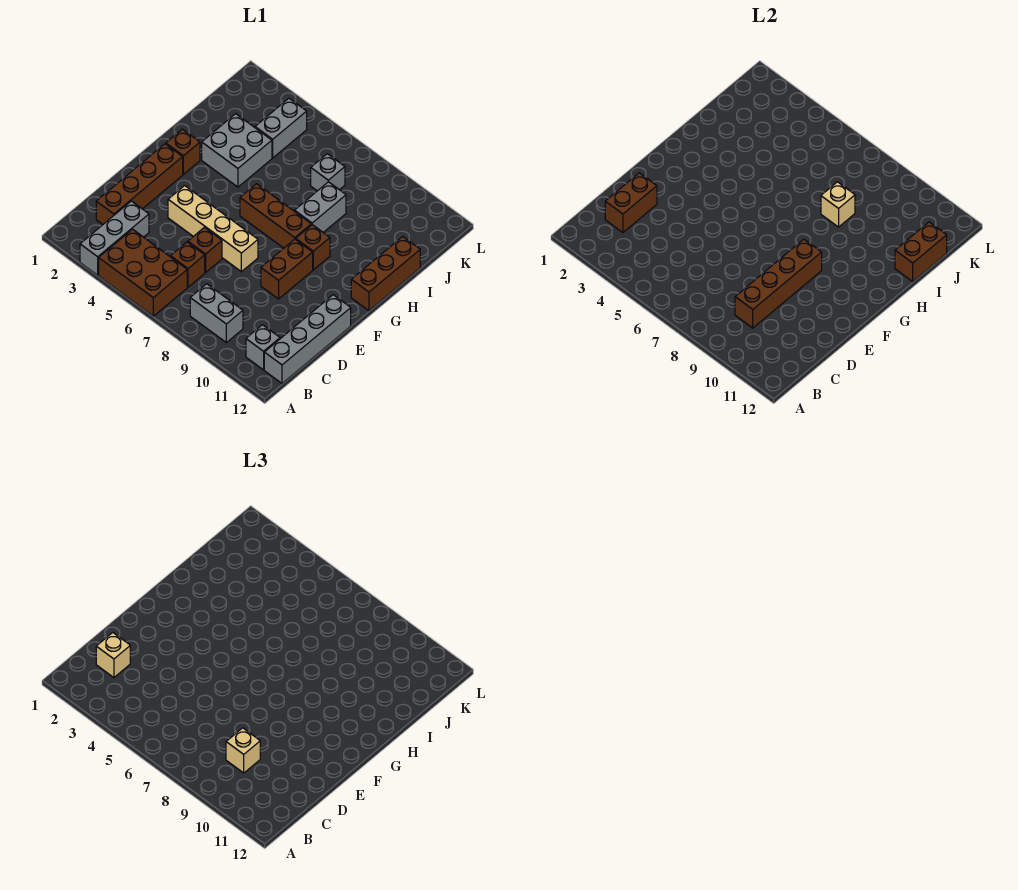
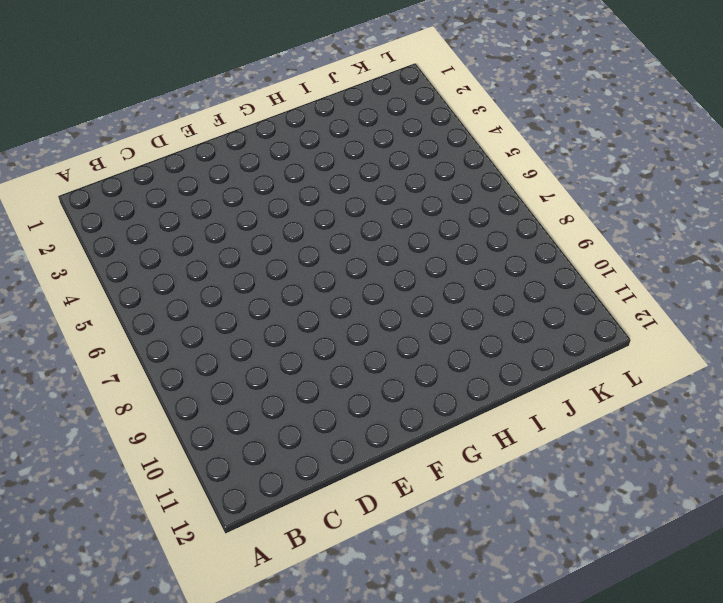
none -> grey brick A3:C3 level 1
none -> brown brick A4:B6 level 1
none -> grey brick B8:B9 level 1

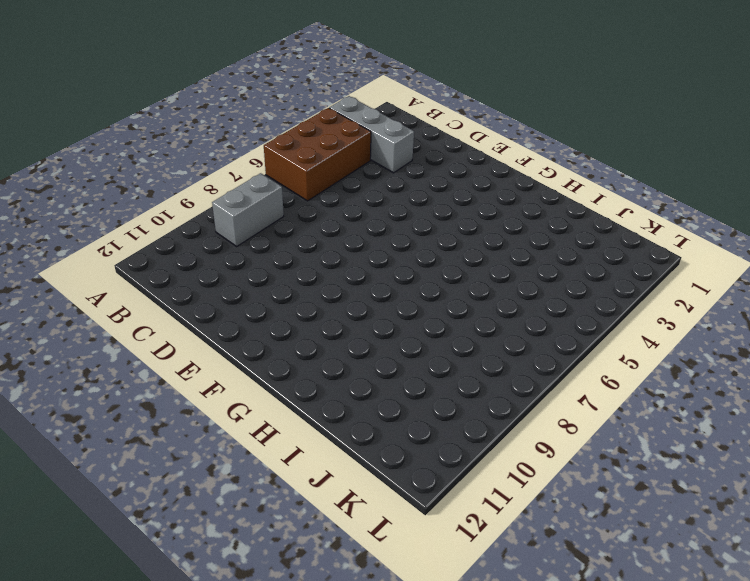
none -> grey brick B11 level 1
none -> grey brick B12:E12 level 1
none -> brown brick C2:F2 level 1

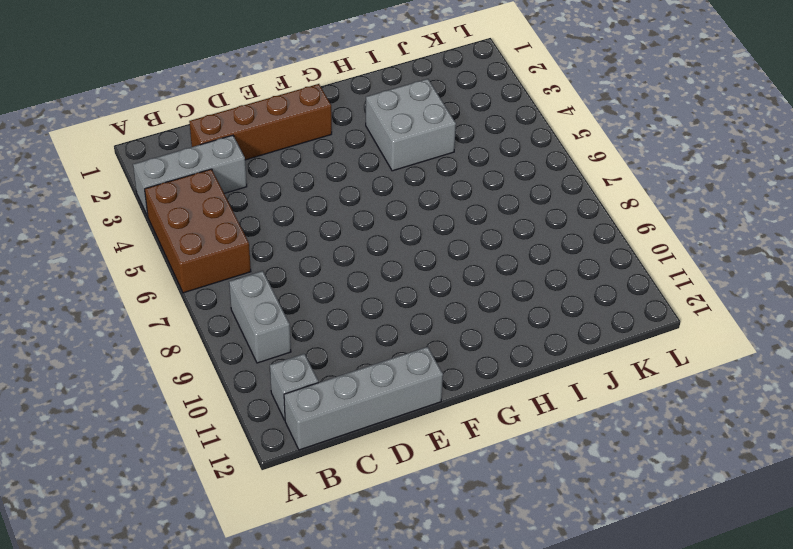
none -> brown brick C6 level 1
none -> brown brick D6 level 1
none -> tan brick E4:E7 level 1

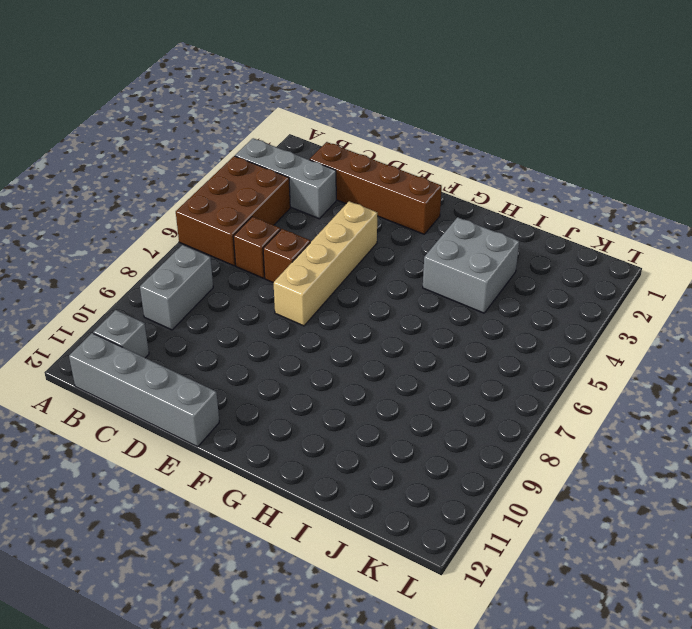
none -> brown brick E9:F9 level 1
none -> brown brick G2 level 1
none -> brown brick G6:G8 level 1

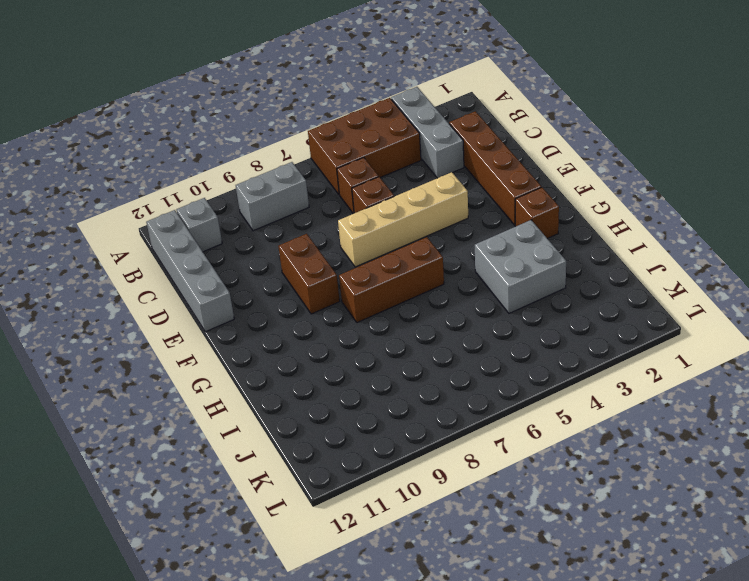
none -> brown brick G9 level 1
none -> brown brick G12:I12 level 1
none -> grey brick H8:I8 level 1

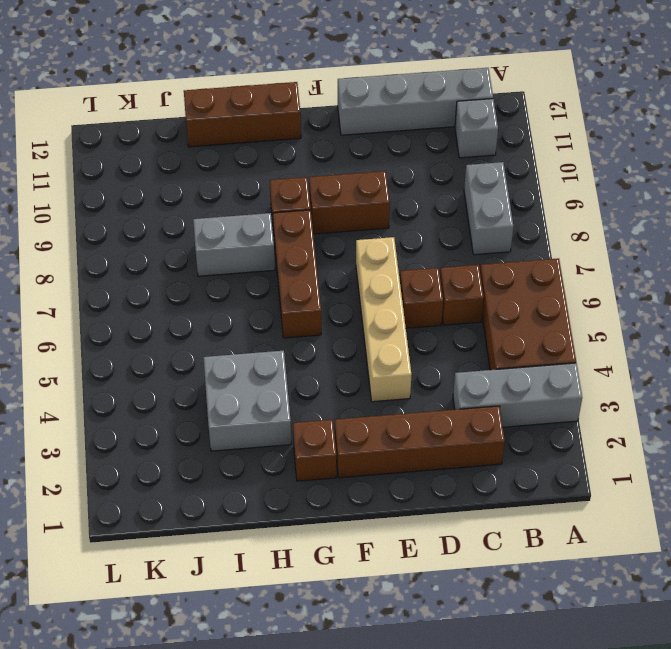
none -> grey brick J4:K4 level 1
none -> grey brick J7 level 1
none -> brown brick C2:D2 level 2

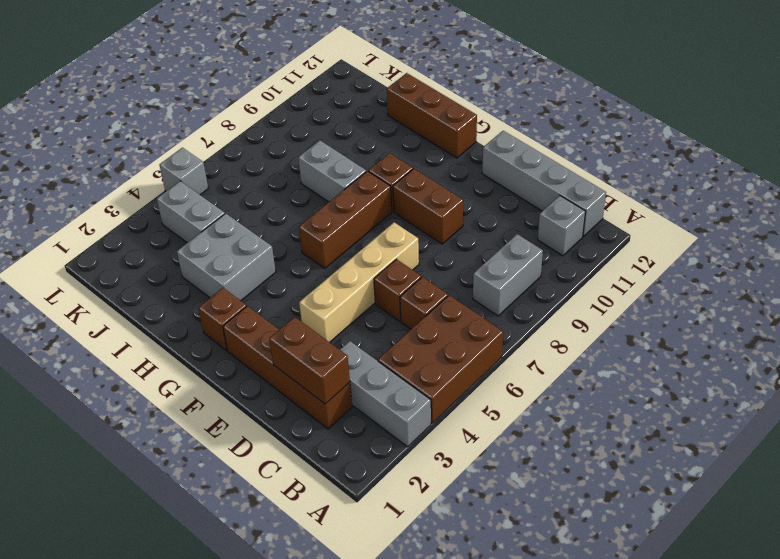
grey brick L5 level 1 -> grey brick J7 level 1
none -> brown brick C9:F9 level 2
none -> tan brick I8 level 2
none -> brown brick I12:J12 level 2

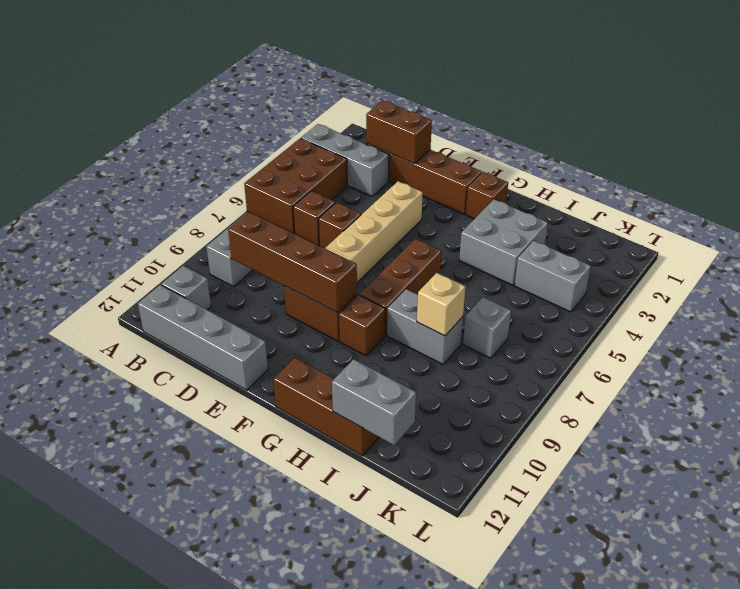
grey brick I12:J12 level 2 -> brown brick I12:J12 level 2
none -> tan brick C2 level 3
none -> tan brick C9 level 3

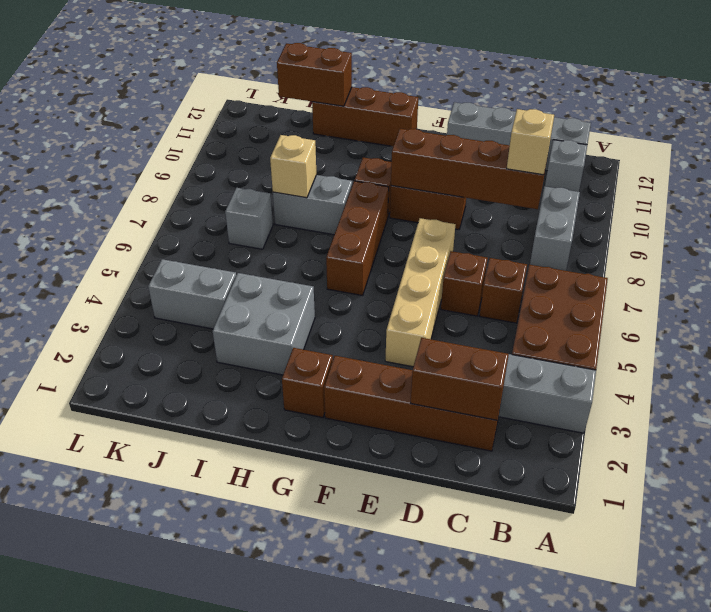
none -> tan brick C2 level 3

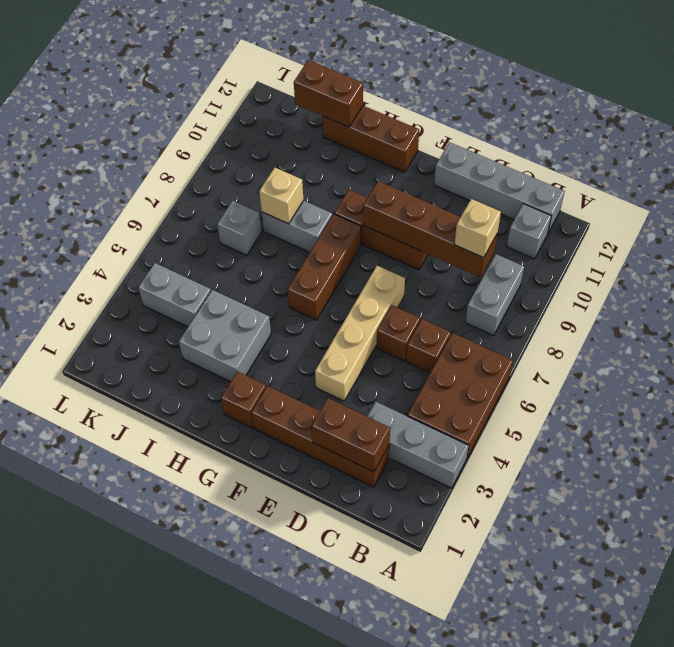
none -> tan brick C2 level 3

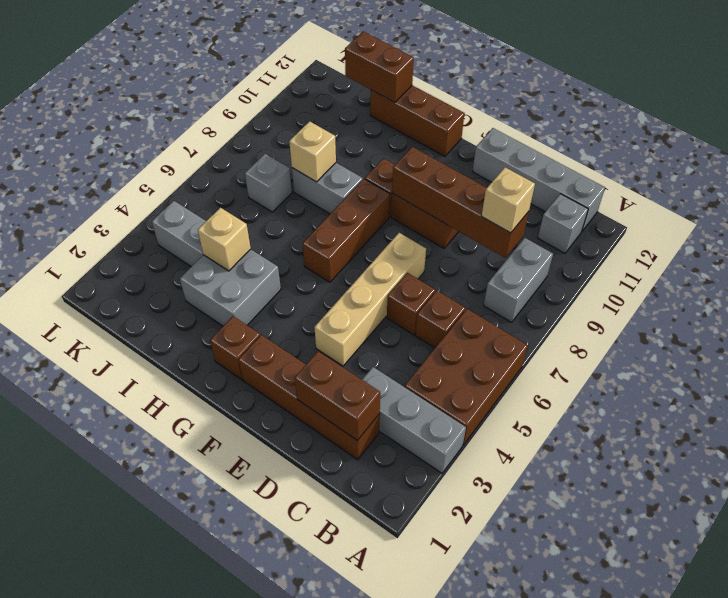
tan brick I4 level 2 -> tan brick C2 level 3

